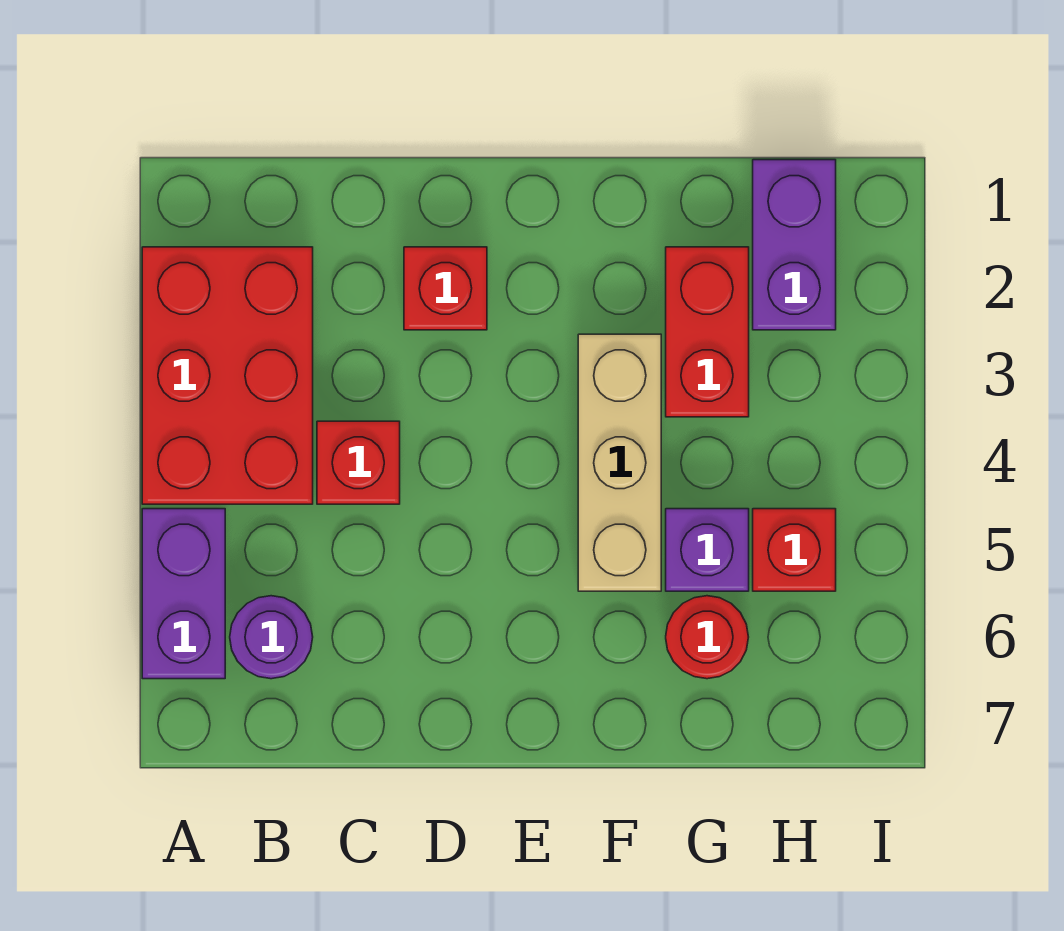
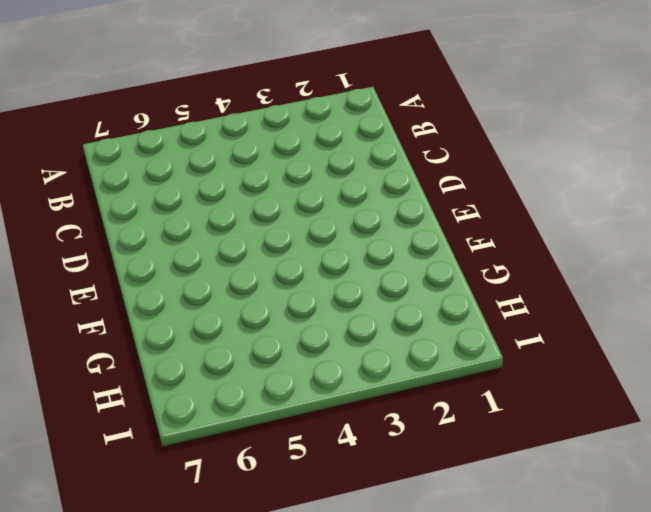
none -> red brick A2:B4 level 1
none -> purple brick A5:A6 level 1

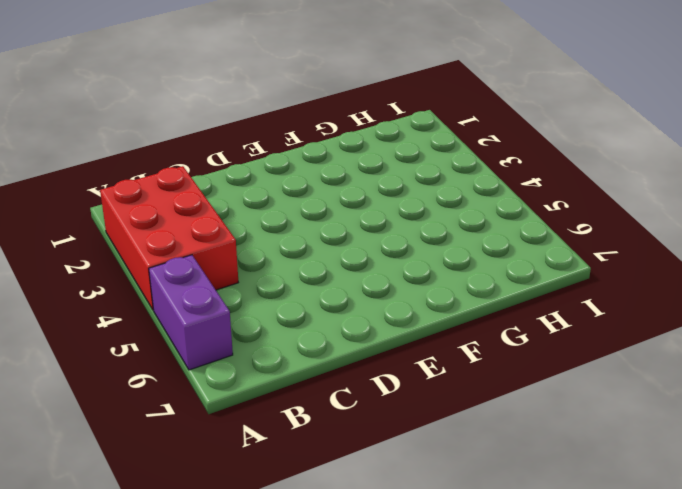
none -> purple round brick B6 level 1
none -> red brick C4 level 1

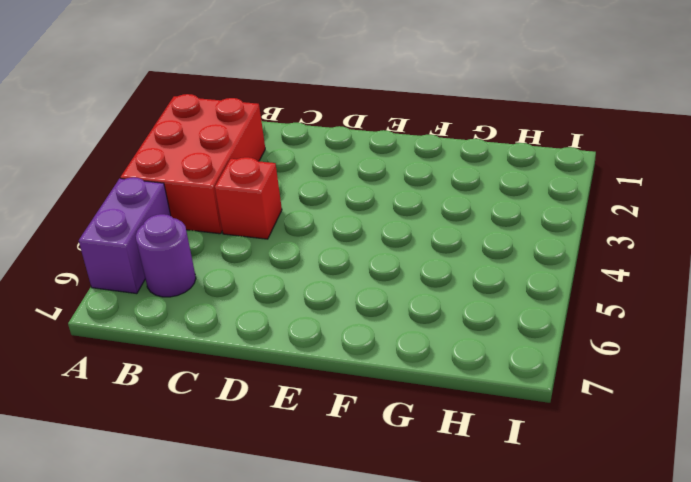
none -> red brick D2 level 1
none -> tan brick F3:F5 level 1

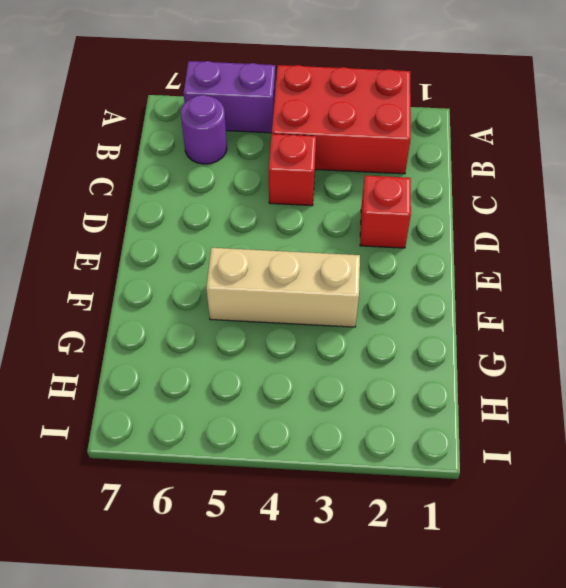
none -> red brick G2:G3 level 1
none -> purple brick G5 level 1

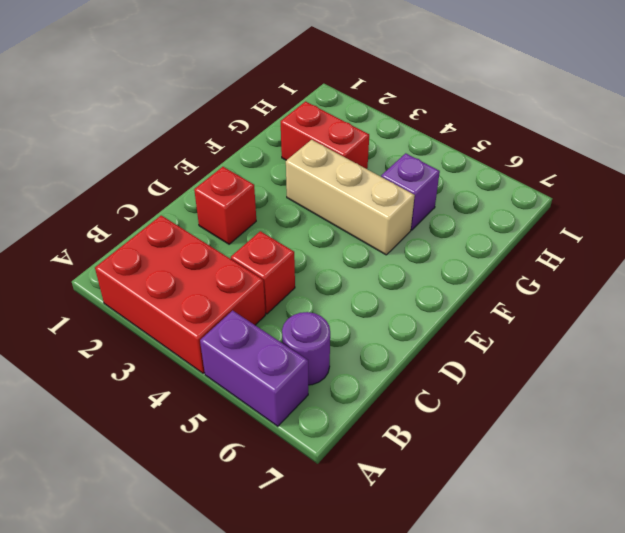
none -> red round brick G6 level 1
none -> purple brick H1:H2 level 1

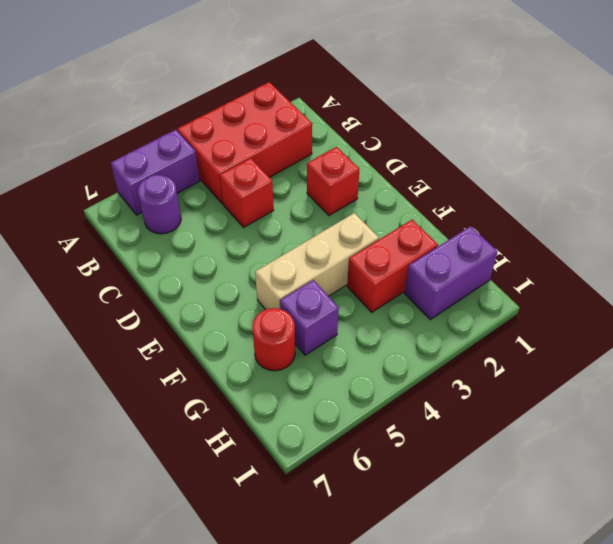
none -> red brick H5 level 1

